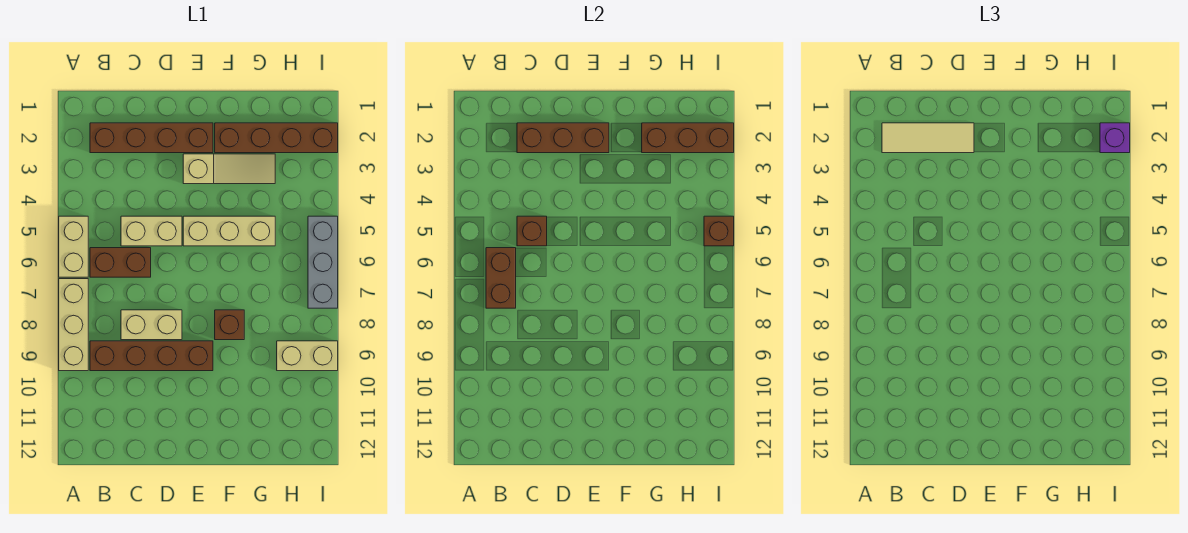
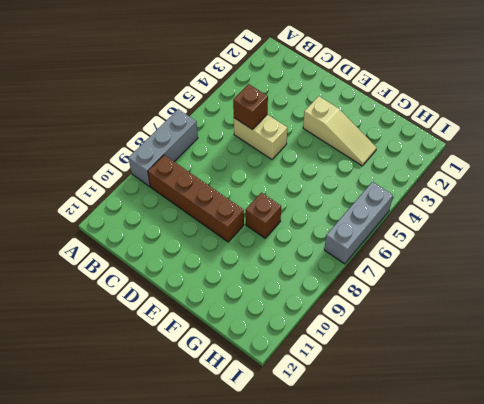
grey brick A7:A9 level 1 -> tan brick A7:A9 level 1
none -> tan brick A5:A6 level 1
none -> brown brick B2:E2 level 1
none -> brown brick B6:C6 level 1

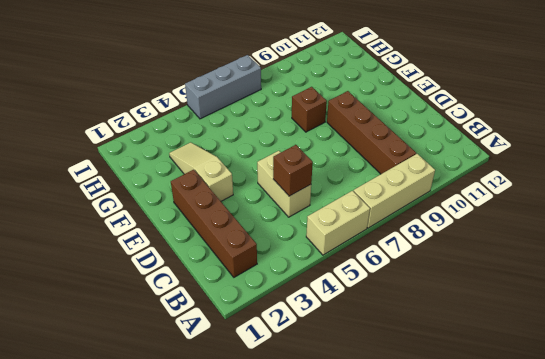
none -> brown brick B6:C6 level 1
none -> tan brick C8:D8 level 1
none -> tan brick E5:G5 level 1

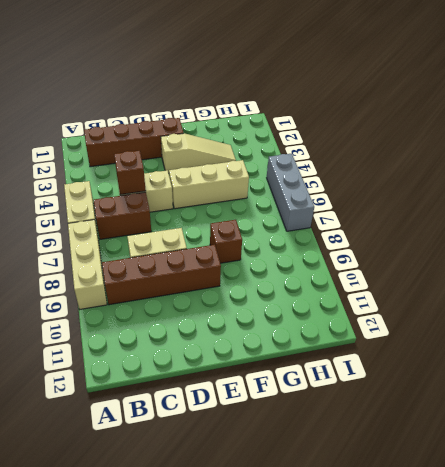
none -> brown brick F2:I2 level 1
none -> tan brick H9:I9 level 1
none -> brown brick B6:B7 level 2

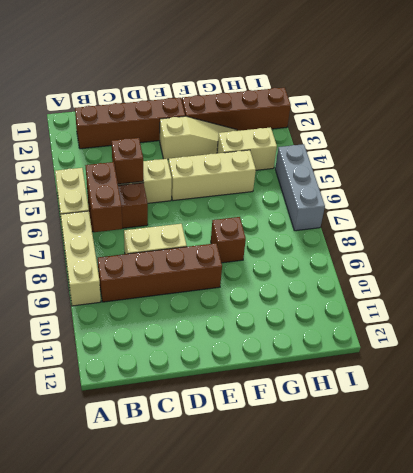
tan brick G4:H4 level 1 -> tan brick H9:I9 level 1
none -> brown brick C2:E2 level 2
none -> brown brick G2:I2 level 2
none -> brown brick I5 level 2

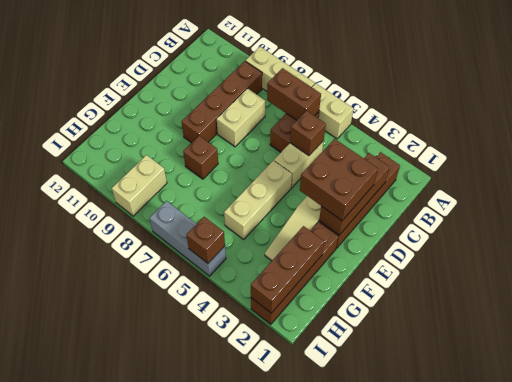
brown brick D2:E3 level 3 -> tan tile B2:D2 level 3
none -> purple brick I2 level 3

